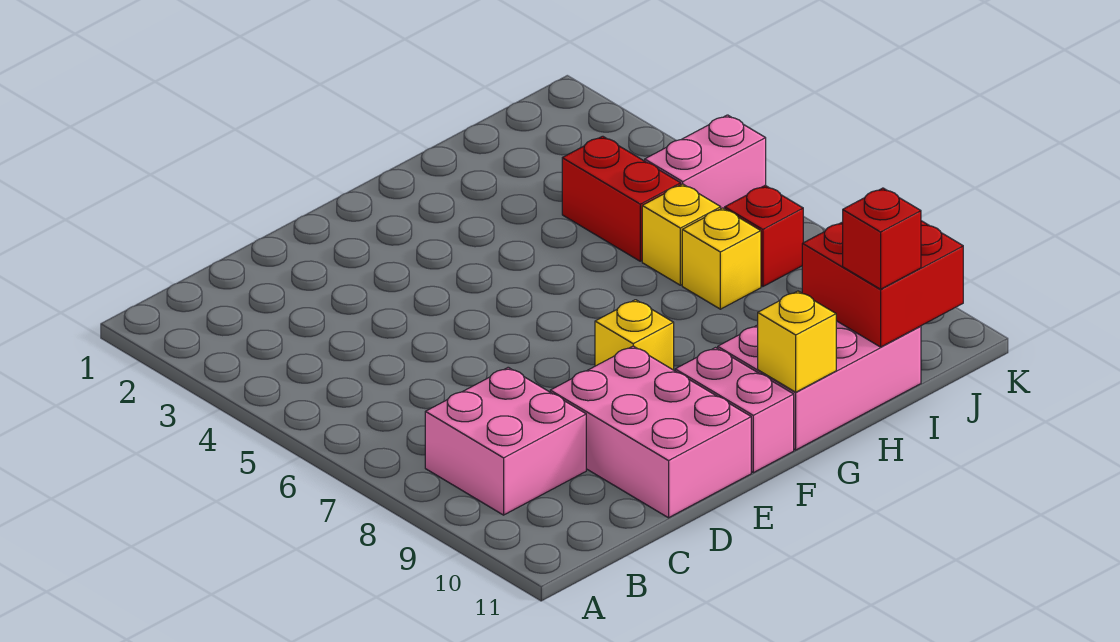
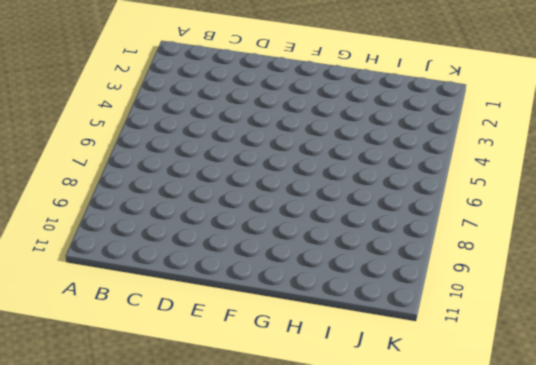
none -> pink brick B8:C9 level 1
none -> pink brick D9:E11 level 1
none -> yellow brick F8 level 1

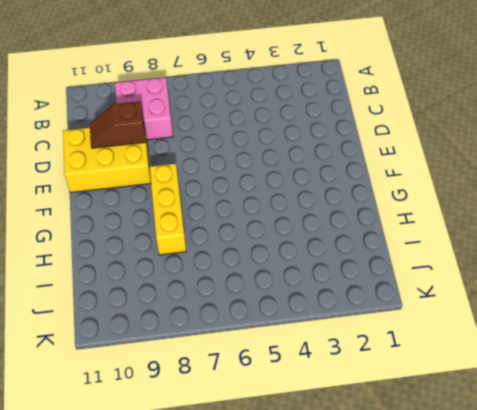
yellow brick D9:E11 level 1 -> pink brick D9:E11 level 1
brown slope D9:D10 level 2 top 9 -> none
yellow brick F8:H8 level 1 -> yellow brick F8 level 1
none -> pink brick F10:F11 level 1
none -> pink brick G10:I11 level 1
none -> red brick I4:I5 level 1

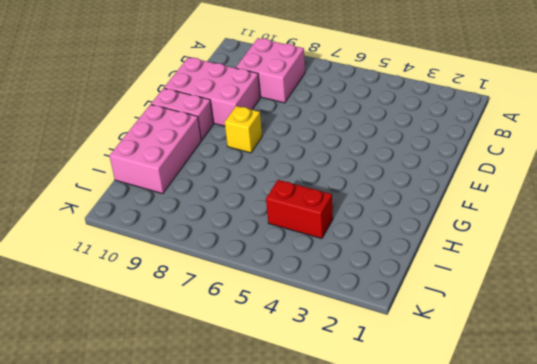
none -> yellow brick I6 level 1
none -> yellow brick I7 level 1
none -> pink brick J5:K5 level 1

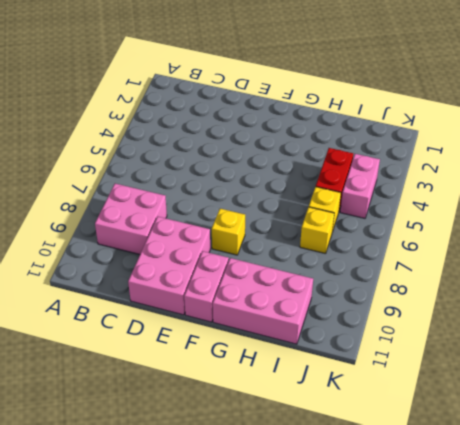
pink brick J4:J5 level 1 -> pink brick J5:K5 level 1
none -> red brick J7 level 1
none -> yellow brick G11 level 2
none -> red brick I10:J11 level 2

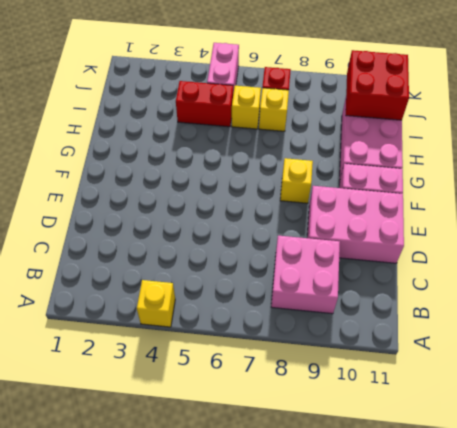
yellow brick A4 level 1 -> yellow brick G11 level 2
none -> red brick I11 level 3

